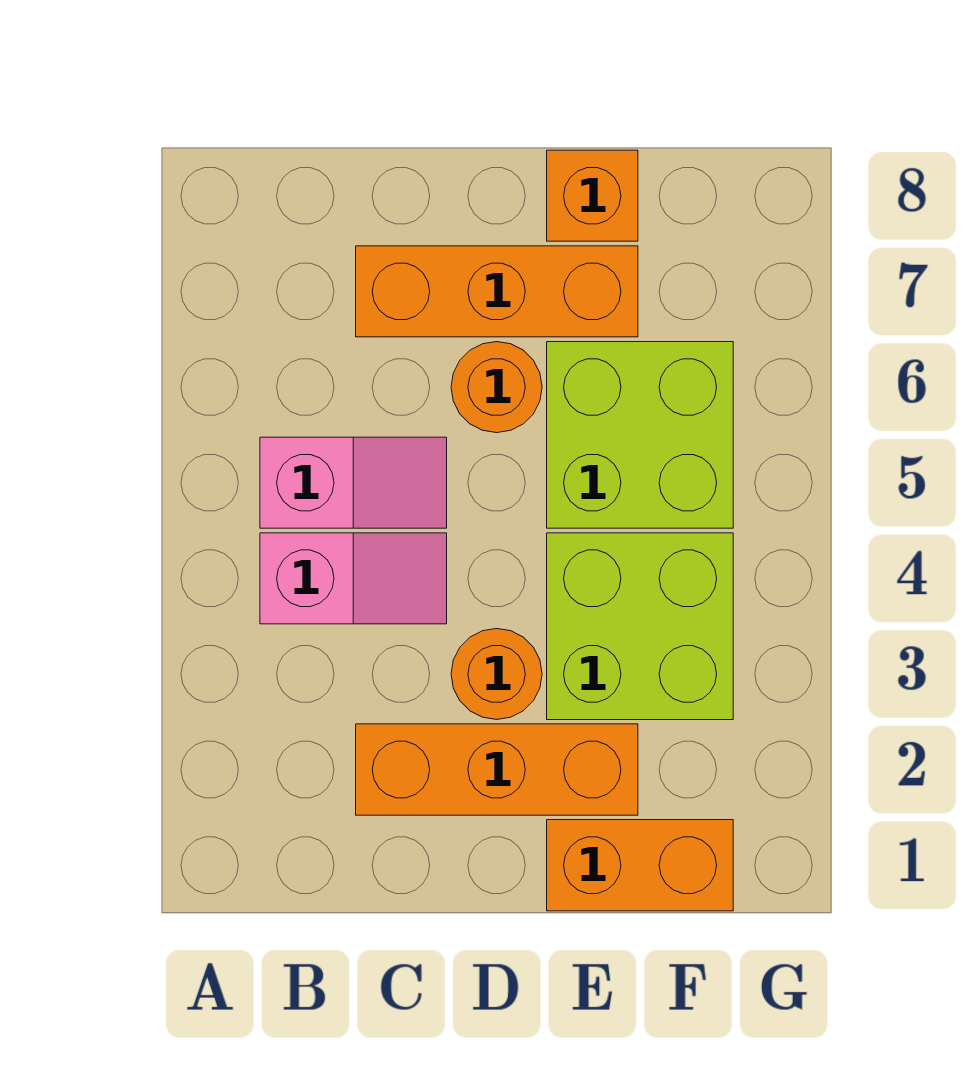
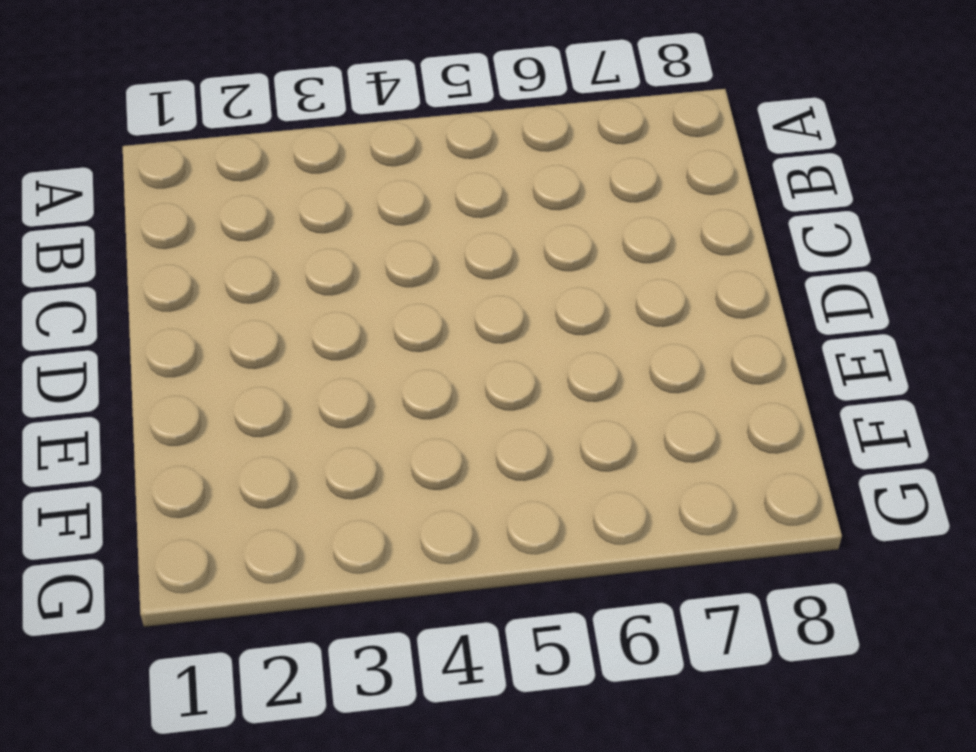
none -> pink slope B4:C4 level 1 top B
none -> pink slope B5:C5 level 1 top B

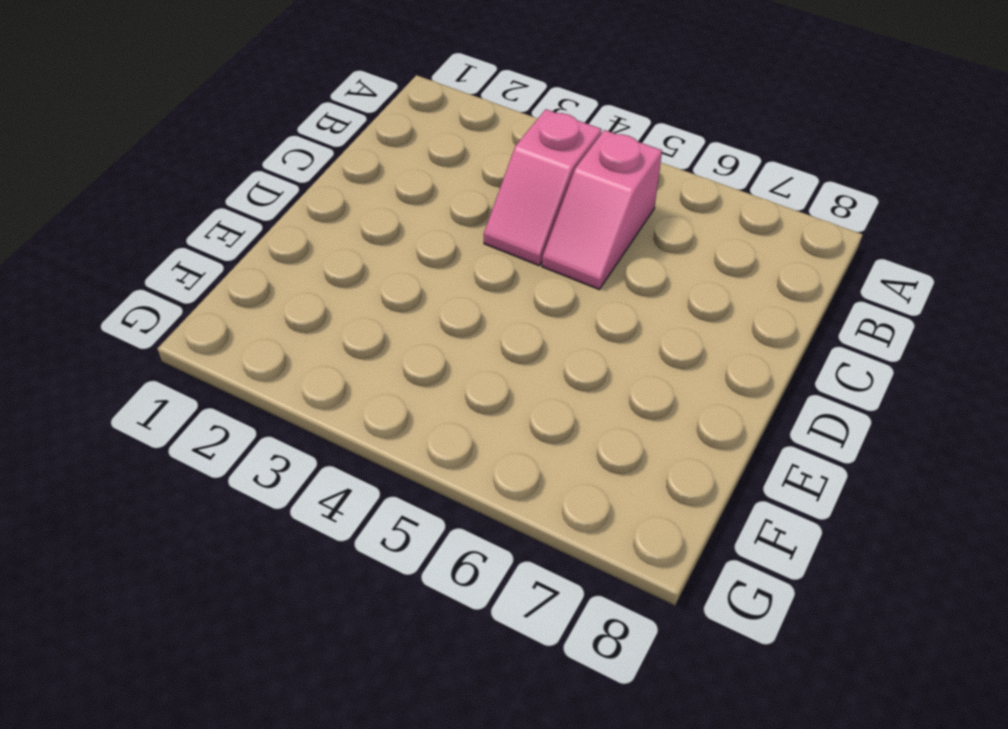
none -> orange brick C2:E2 level 1
none -> orange brick C7:E7 level 1

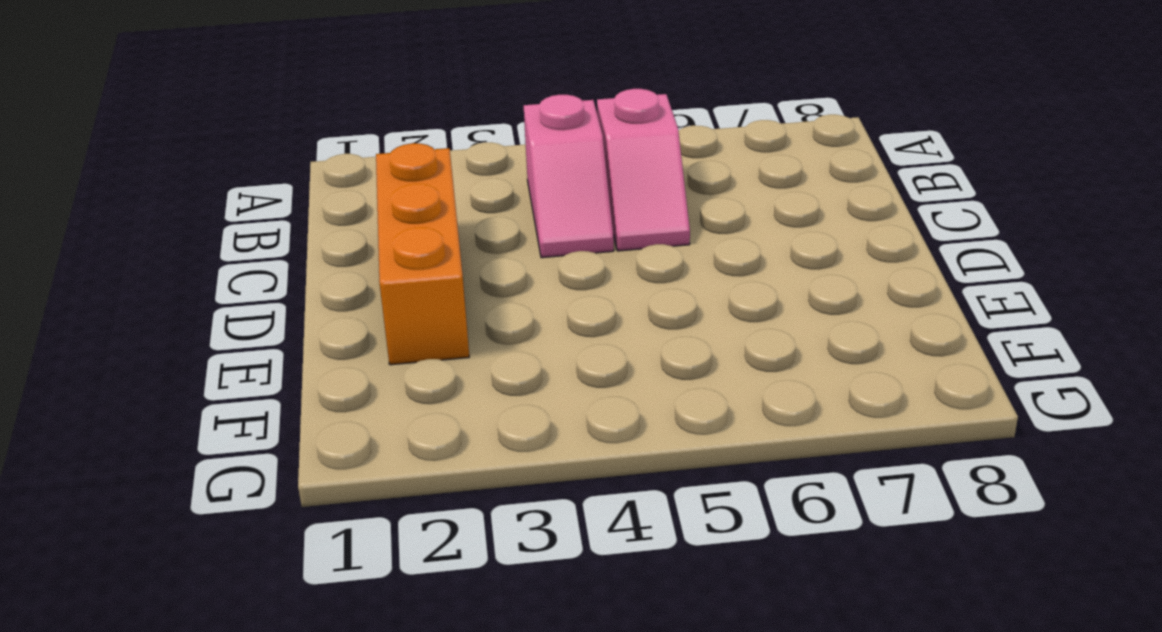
none -> orange brick C7:E7 level 1
none -> orange round brick D3 level 1

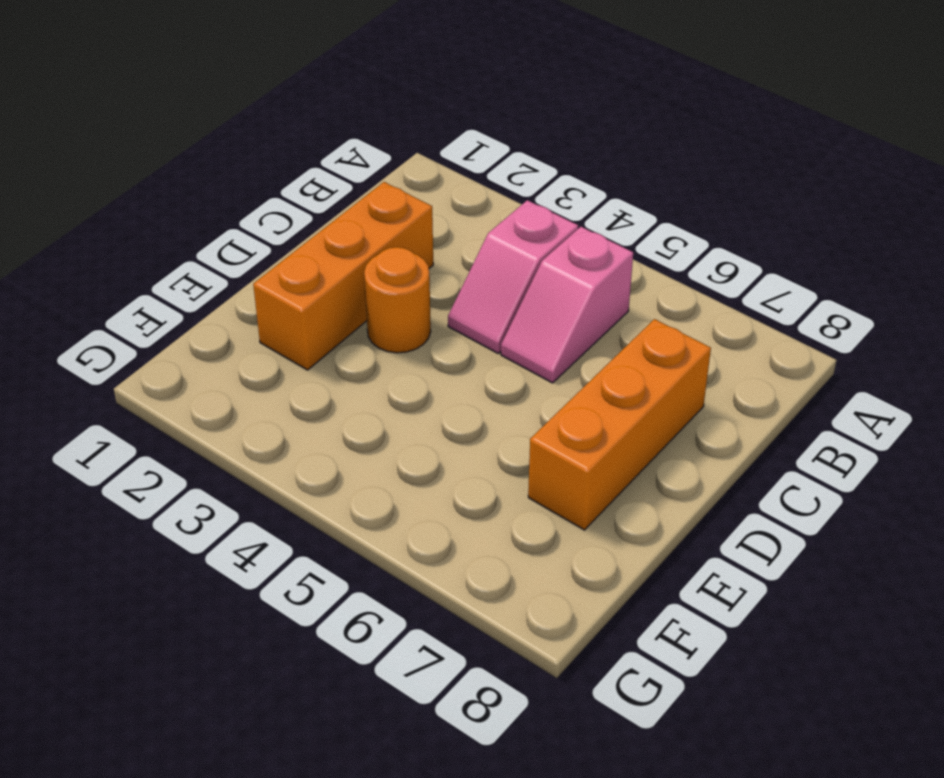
none -> orange round brick D6 level 1
none -> orange brick E1:F1 level 1

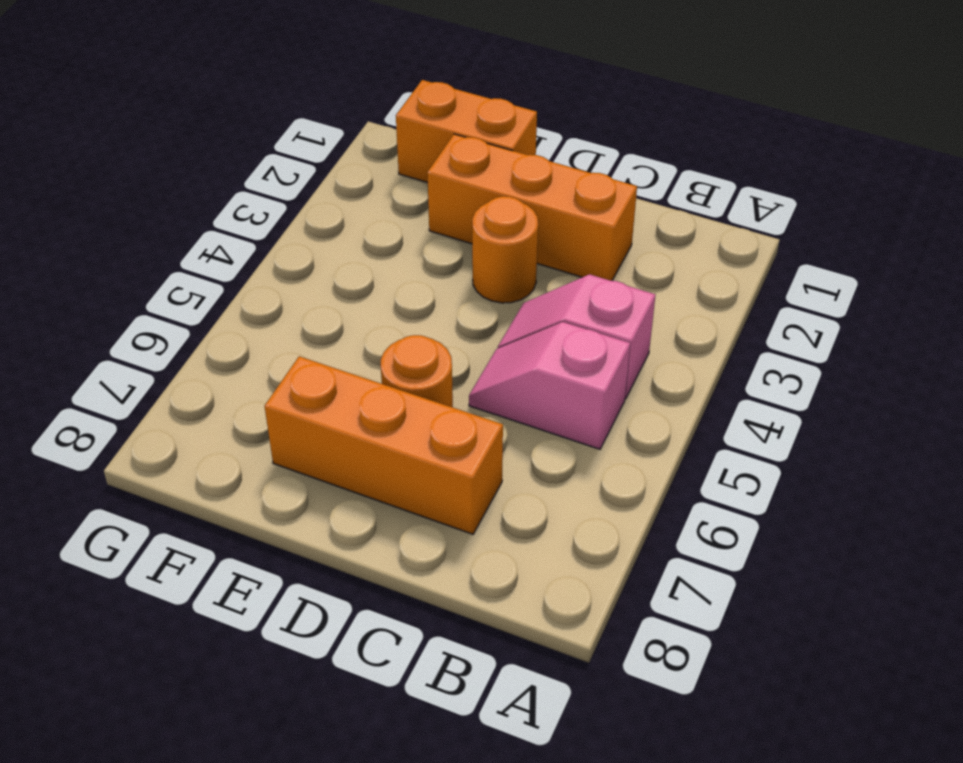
none -> lime brick E3:F4 level 1
none -> lime brick E5:F6 level 1

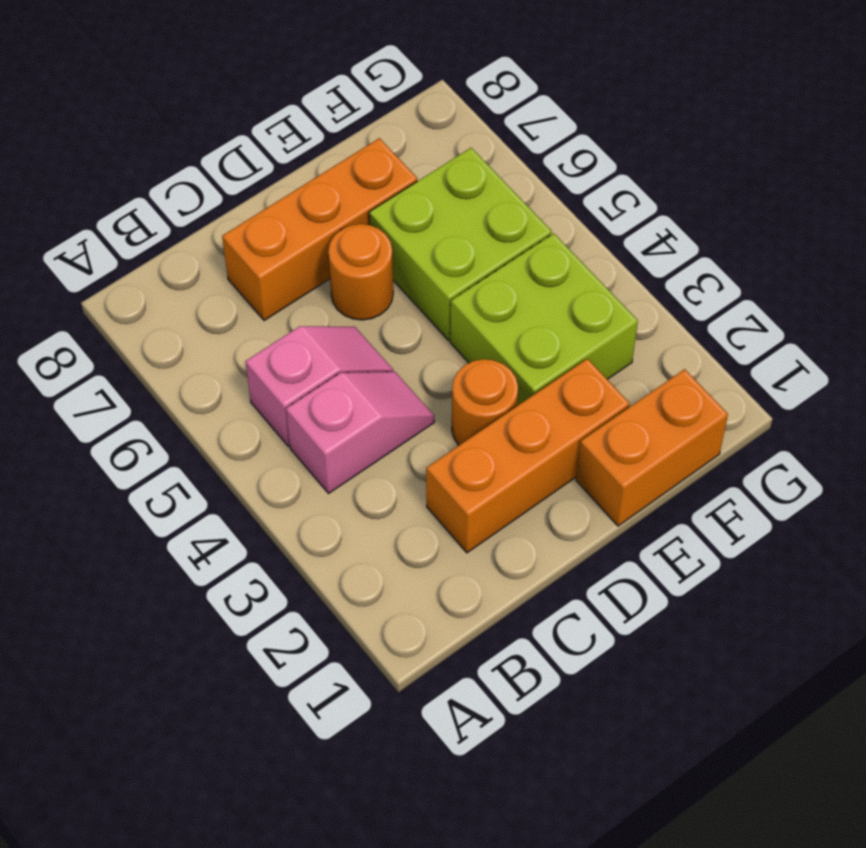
none -> orange brick E8 level 1

